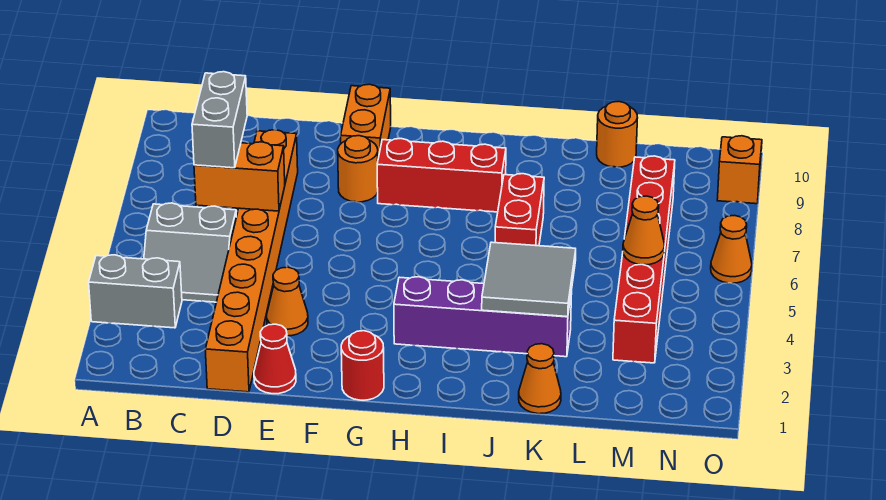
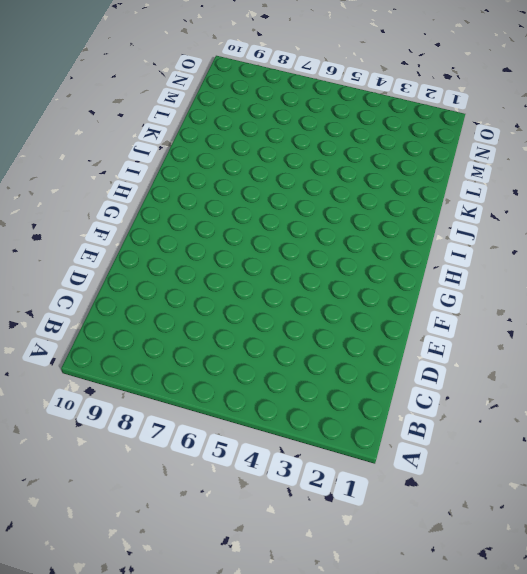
none -> grey brick A3:B3 level 1
none -> grey slope B4:C5 level 1 top 5
none -> orange brick D1:D8 level 1

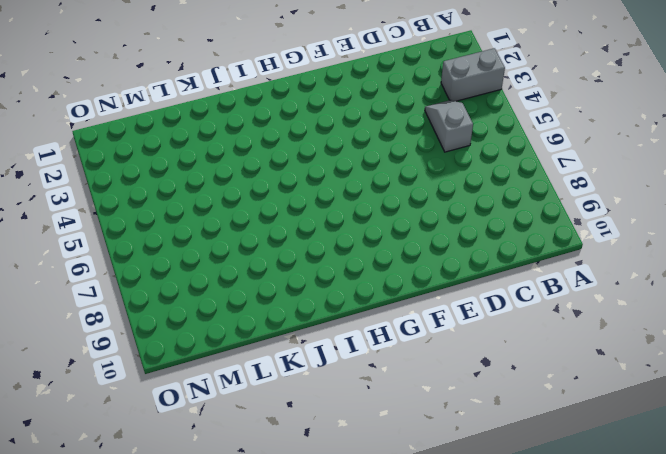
grey slope C4:C5 level 1 top 5 -> grey slope B4:C5 level 1 top 5
none -> orange brick D1:D8 level 1
none -> red cone E1 level 1
none -> orange cone E3 level 1

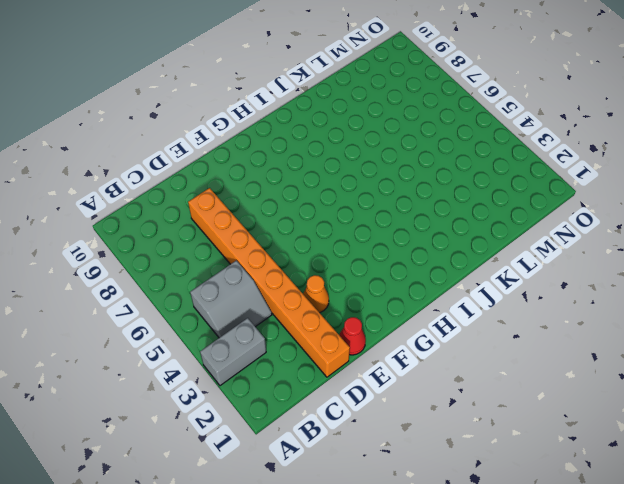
none -> orange round brick F8 level 1
none -> orange brick F9:F10 level 1
none -> red round brick G1 level 1

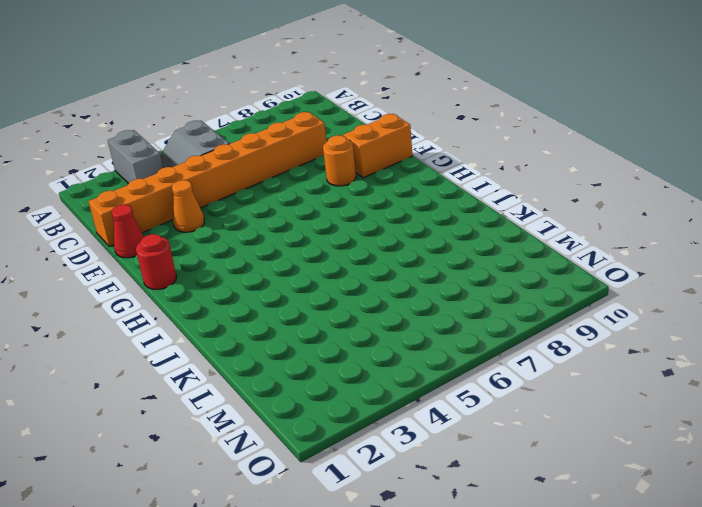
none -> red brick G8:I8 level 1
none -> purple brick H3:K3 level 1
none -> red brick J6:J7 level 1

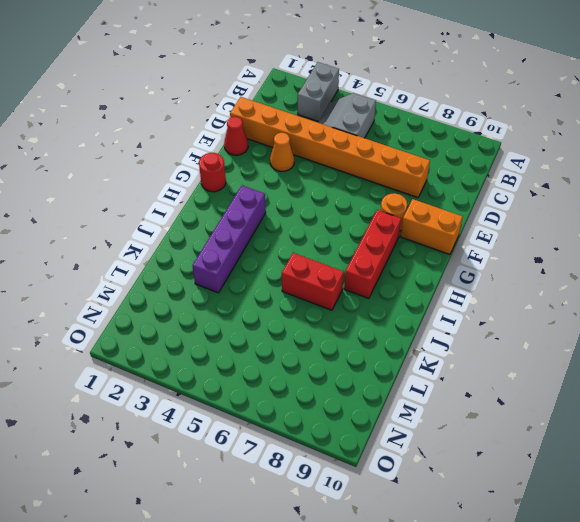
none -> orange cone K1 level 1
none -> orange round brick L10 level 1
none -> red brick M3:M8 level 1

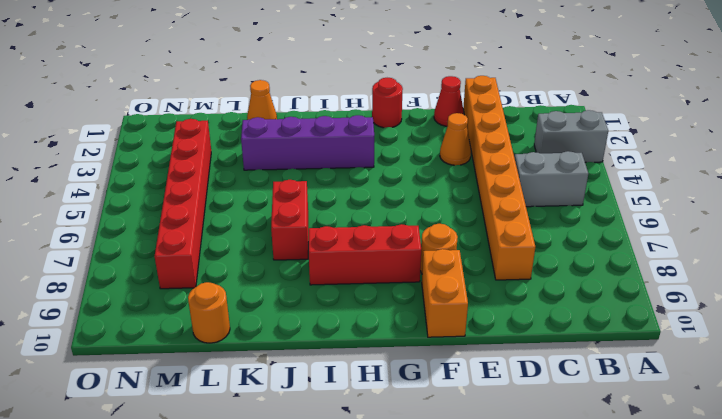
none -> orange cone O6 level 1
none -> orange brick O9 level 1
none -> orange brick C6:D6 level 2

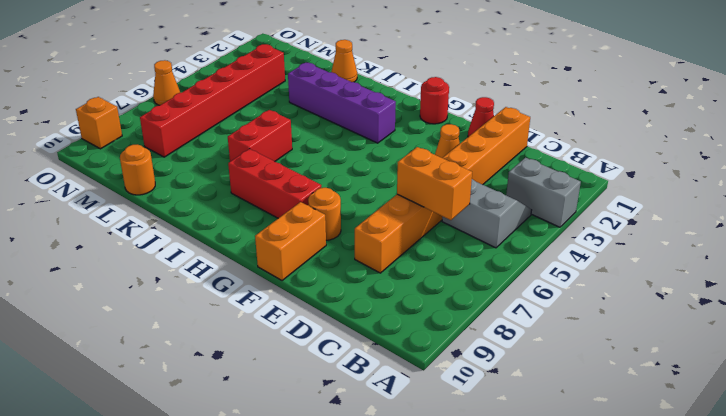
none -> grey tile J3:K4 level 2
none -> orange cone M5 level 2
none -> grey brick C6:C7 level 3

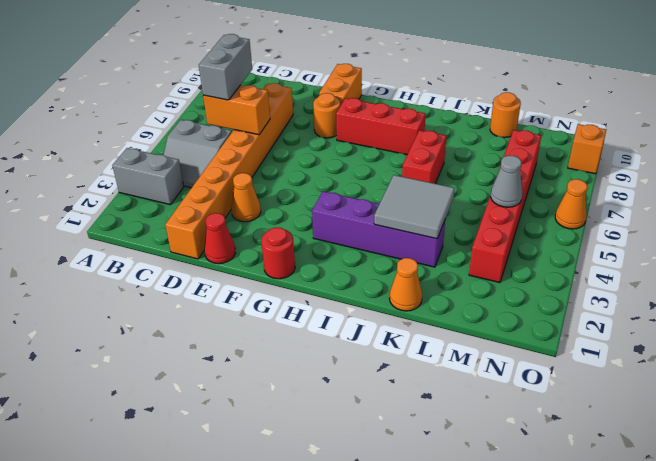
grey cone M5 level 2 -> orange cone M5 level 2

